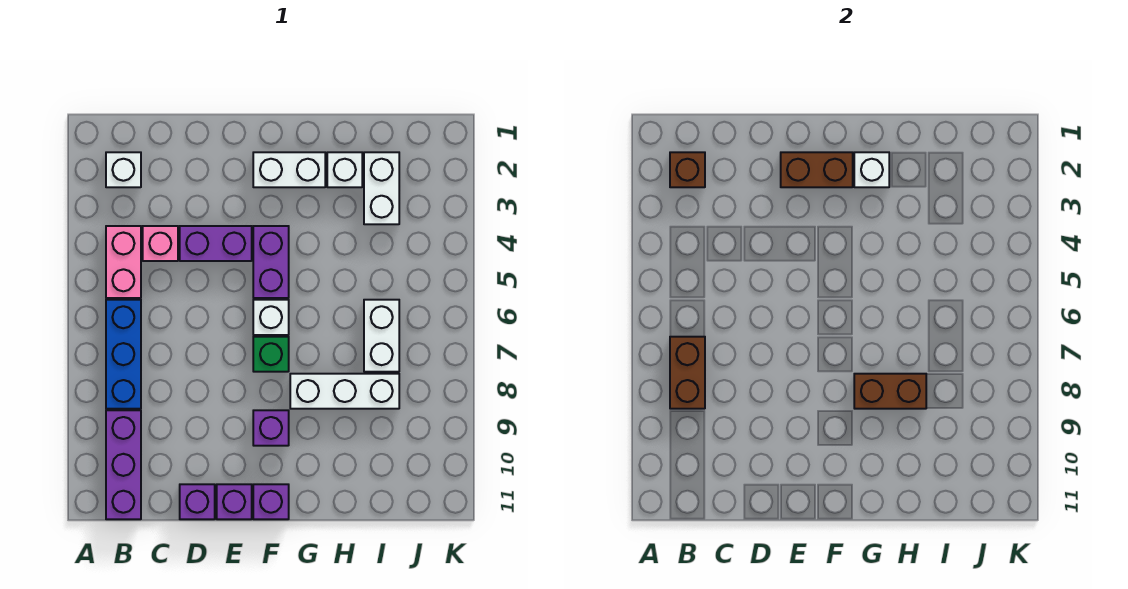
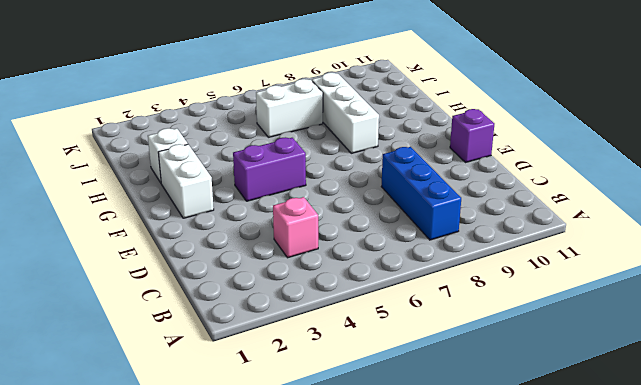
blue brick B8:D8 level 1 -> blue brick B6:B8 level 1
none -> white brick B2 level 1
none -> pink brick B4:B5 level 1
none -> purple brick B9:B11 level 1

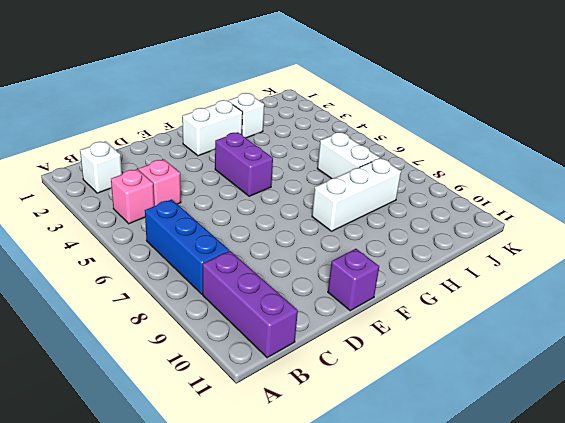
pink brick B4 level 1 -> pink brick B4:B5 level 1
none -> purple brick D4:E4 level 1
none -> purple brick D11 level 1
none -> white brick F6 level 1

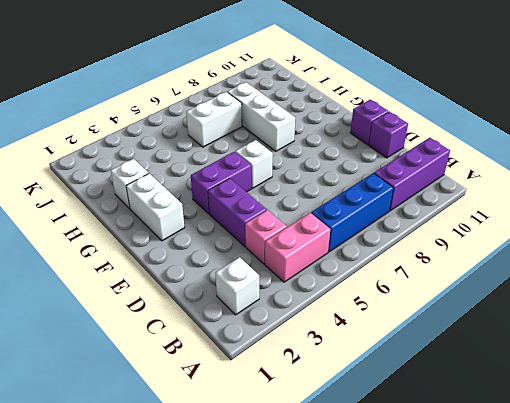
none -> green brick F7 level 1
none -> purple brick F9 level 1
none -> purple brick F11 level 1

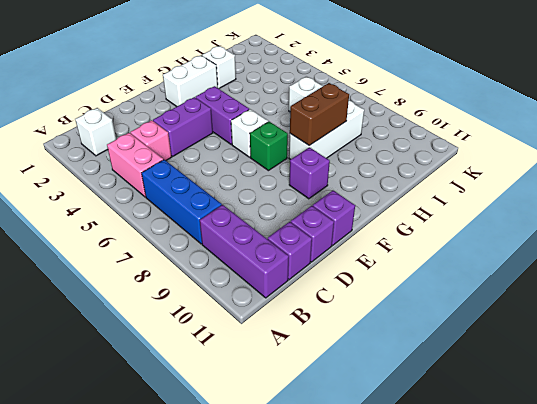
purple brick C11 level 1 -> purple brick F11 level 1
none -> white brick I2:I3 level 1
none -> brown brick B2 level 2
none -> brown brick B7:B8 level 2

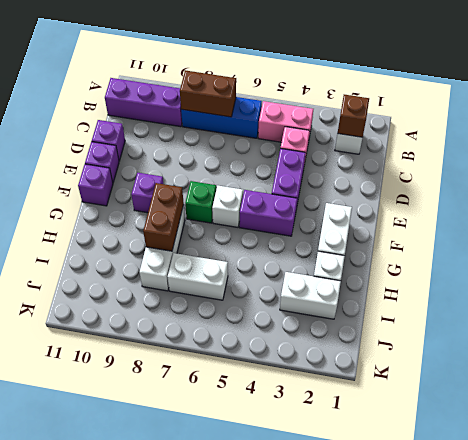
none -> brown brick E2:F2 level 2
none -> white brick G2 level 2

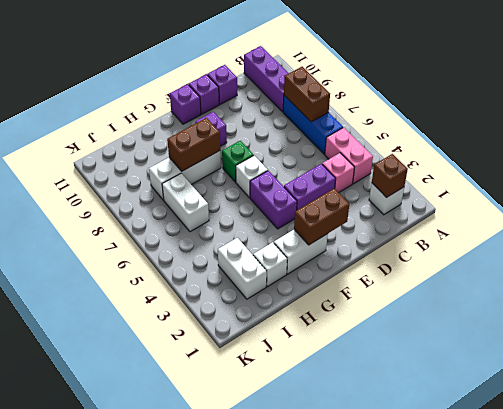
none -> white brick G2 level 2

